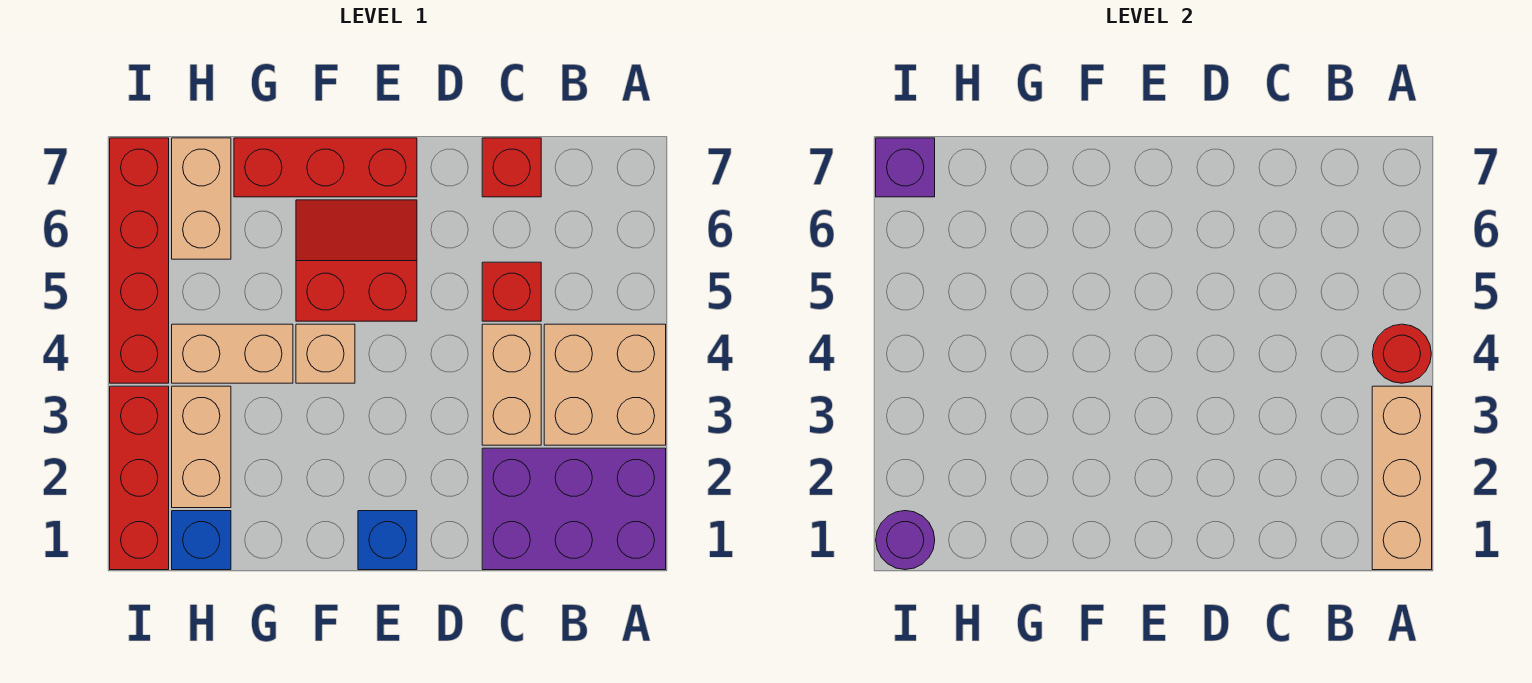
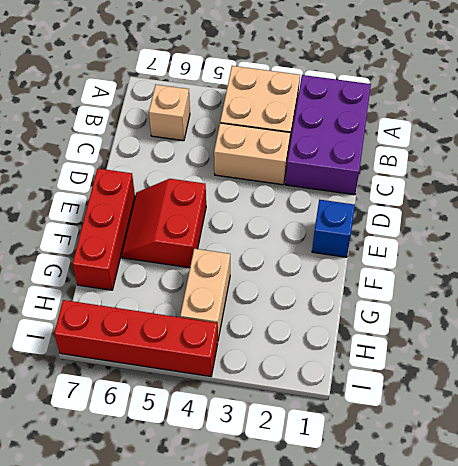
tan brick B6 level 1 -> tan brick F4 level 1
none -> red brick C5 level 1
none -> red brick C7 level 1
none -> blue brick H1 level 1

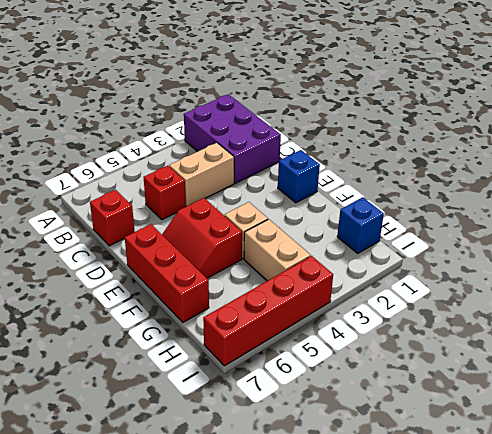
none -> tan brick A3:B4 level 1
none -> tan brick H2:H3 level 1
none -> tan brick H6:H7 level 1

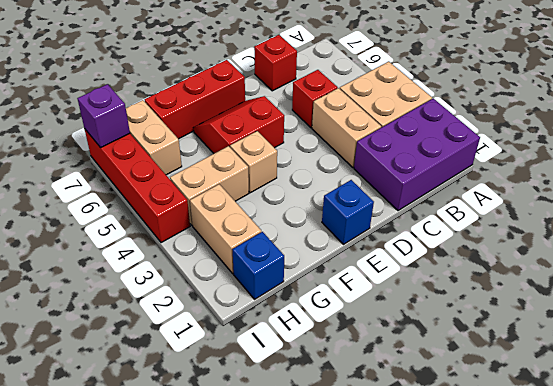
none -> red brick I1:I3 level 1
none -> tan brick A1:A3 level 2
none -> red round brick A4 level 2

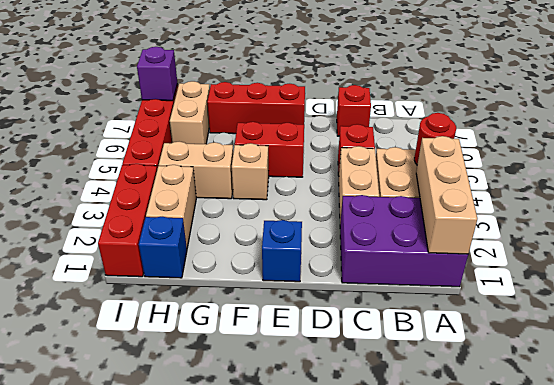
none -> purple round brick I1 level 2

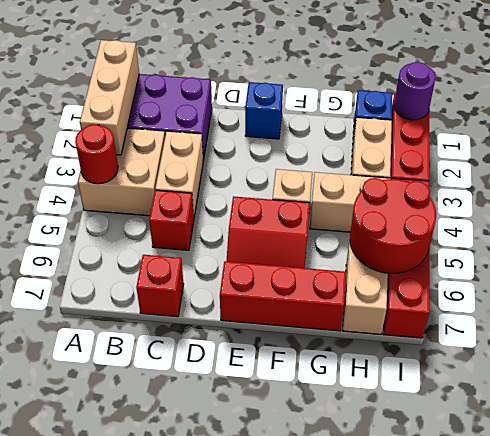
red round brick H5:I6 level 2 -> none
none -> purple brick I7 level 2

